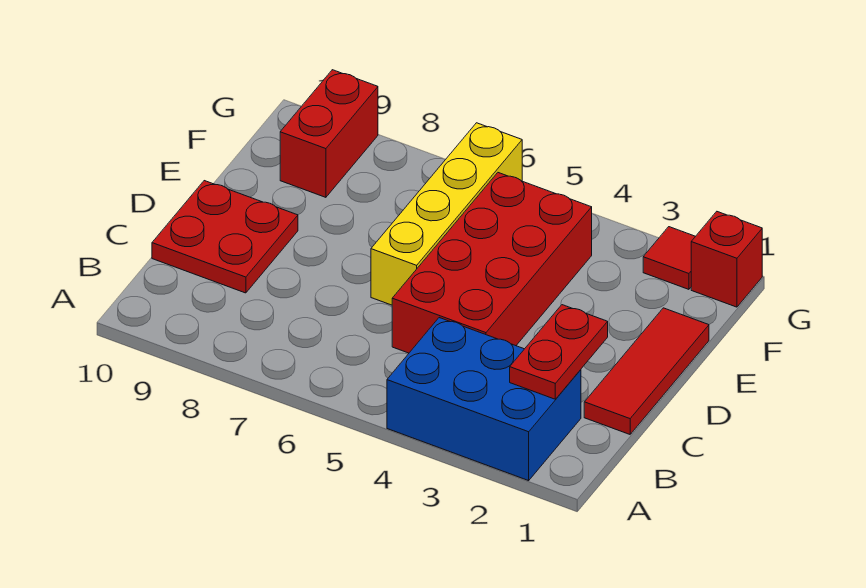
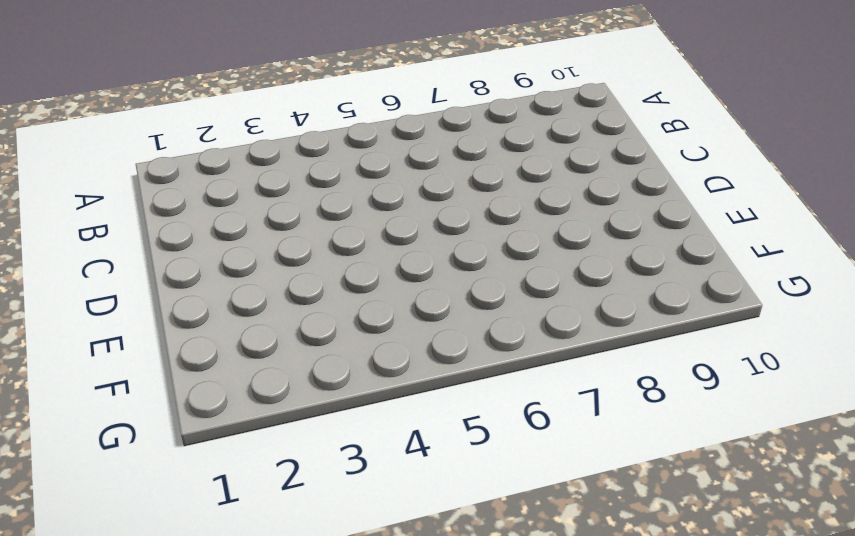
none -> blue brick A2:B4 level 1
none -> red tile C1:E1 level 1

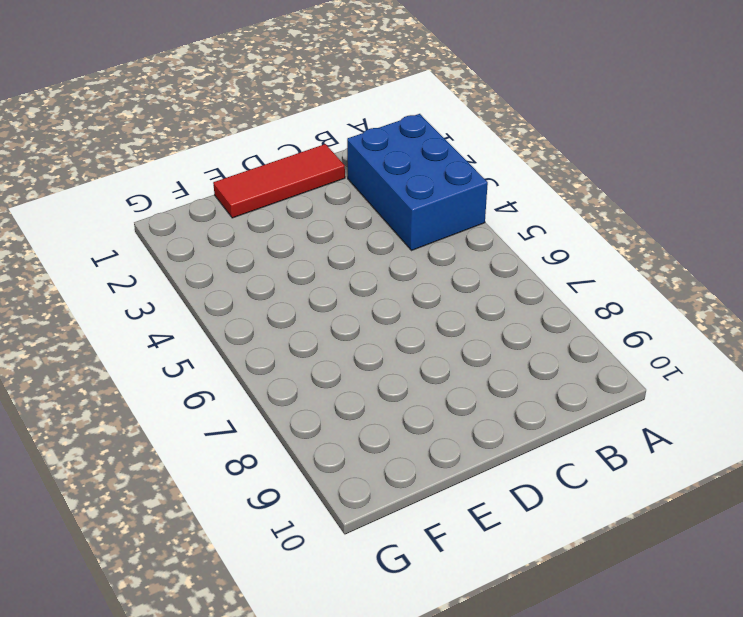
none -> red brick C4:F5 level 1
none -> red plate C9:D10 level 1

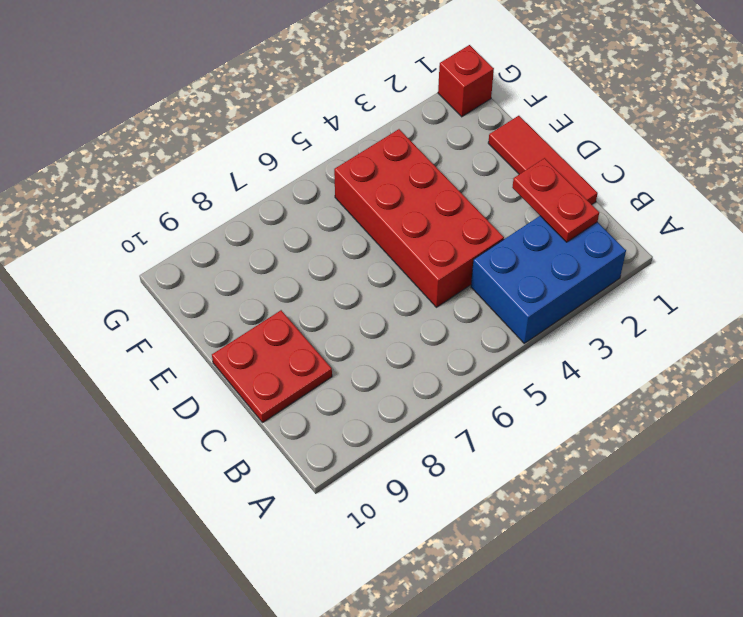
none -> yellow brick D6:G6 level 1
none -> red brick F9:G9 level 1

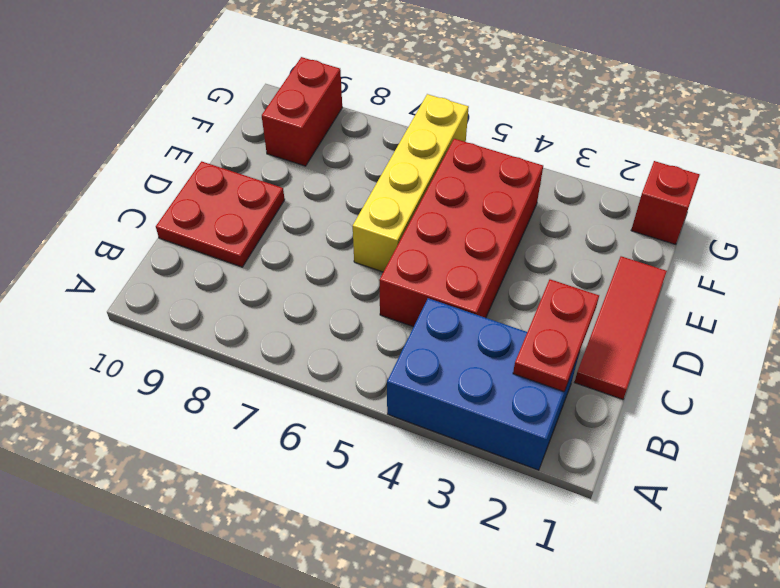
none -> red tile G2 level 1

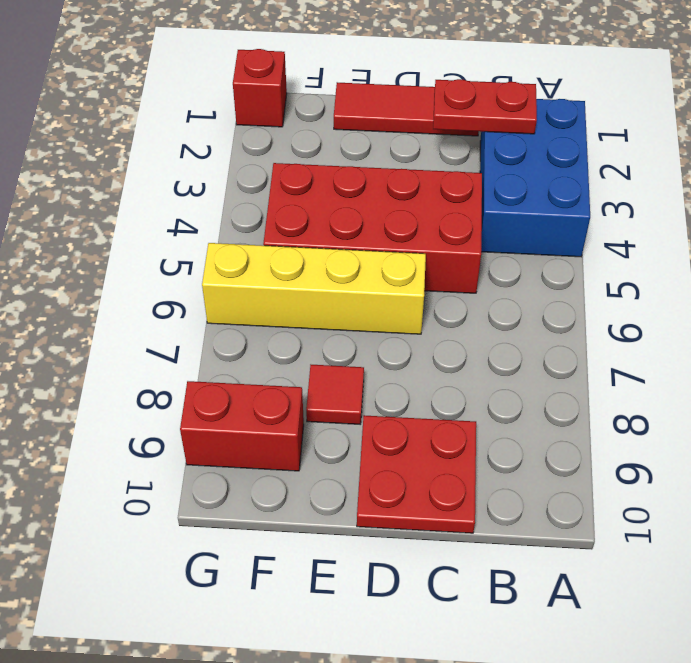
red tile E8 level 1 -> red tile G2 level 1

